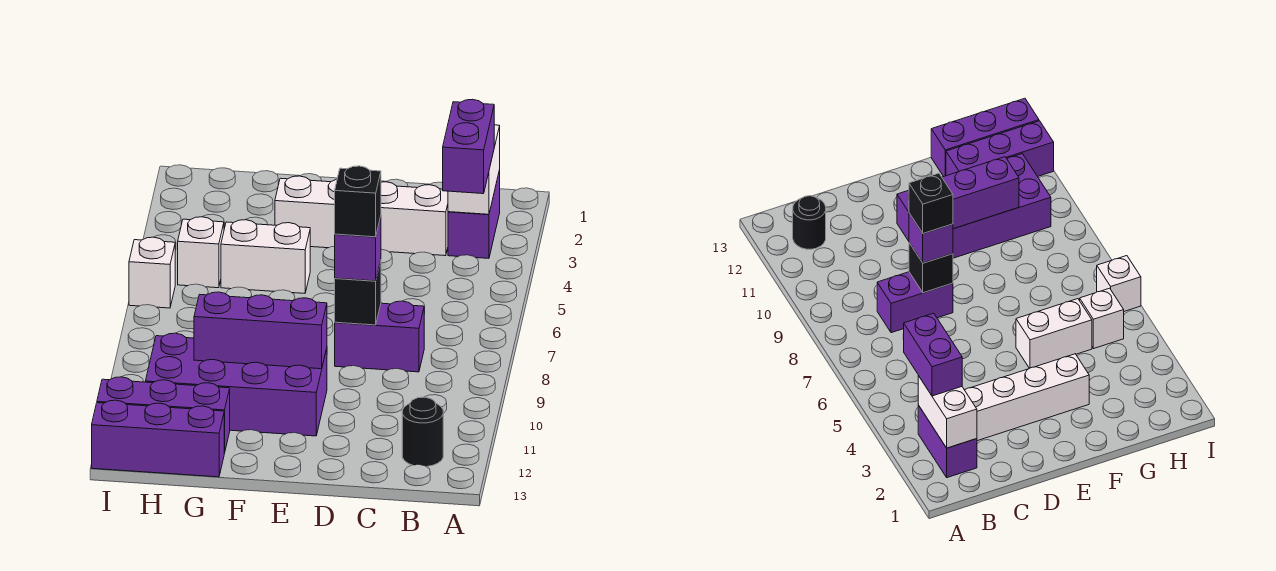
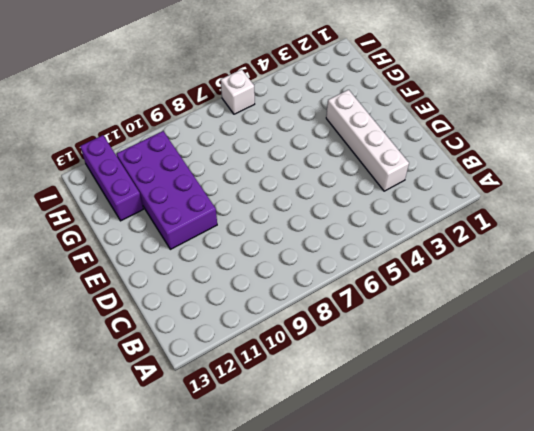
none -> purple brick B2:B3 level 1
none -> black round brick B12 level 1
none -> purple brick C8:D8 level 1

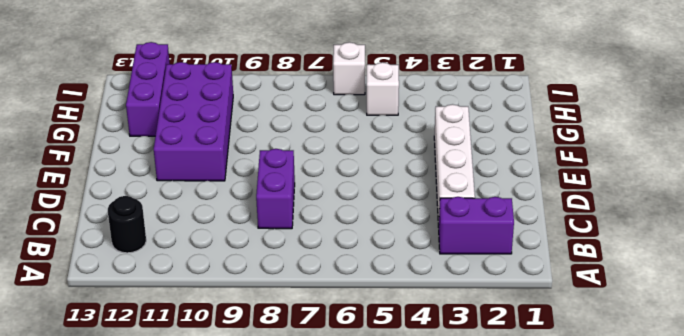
none -> white brick F5:G5 level 1
none -> purple brick G13:I13 level 1
none -> white brick B2:B3 level 2

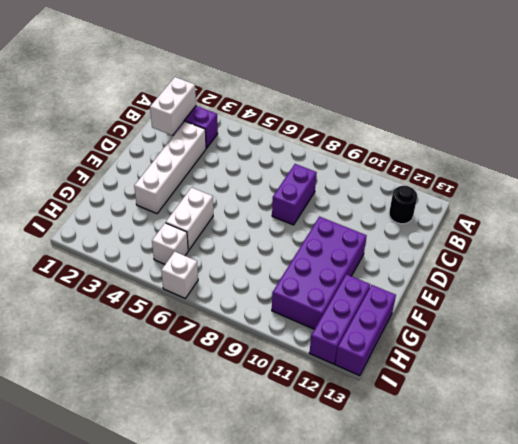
white brick B2:C2 level 2 -> white brick B2:B3 level 2
none -> black brick D8 level 2
none -> purple brick E10:G10 level 2
none -> purple brick B3:B4 level 3

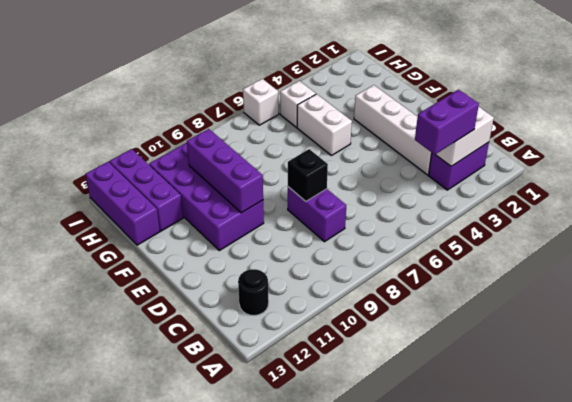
none -> purple brick D8 level 3
none -> black brick D8 level 4

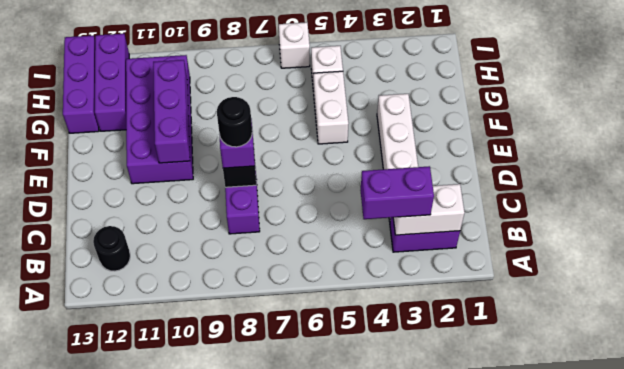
black round brick D8 level 4 -> black brick D8 level 4

